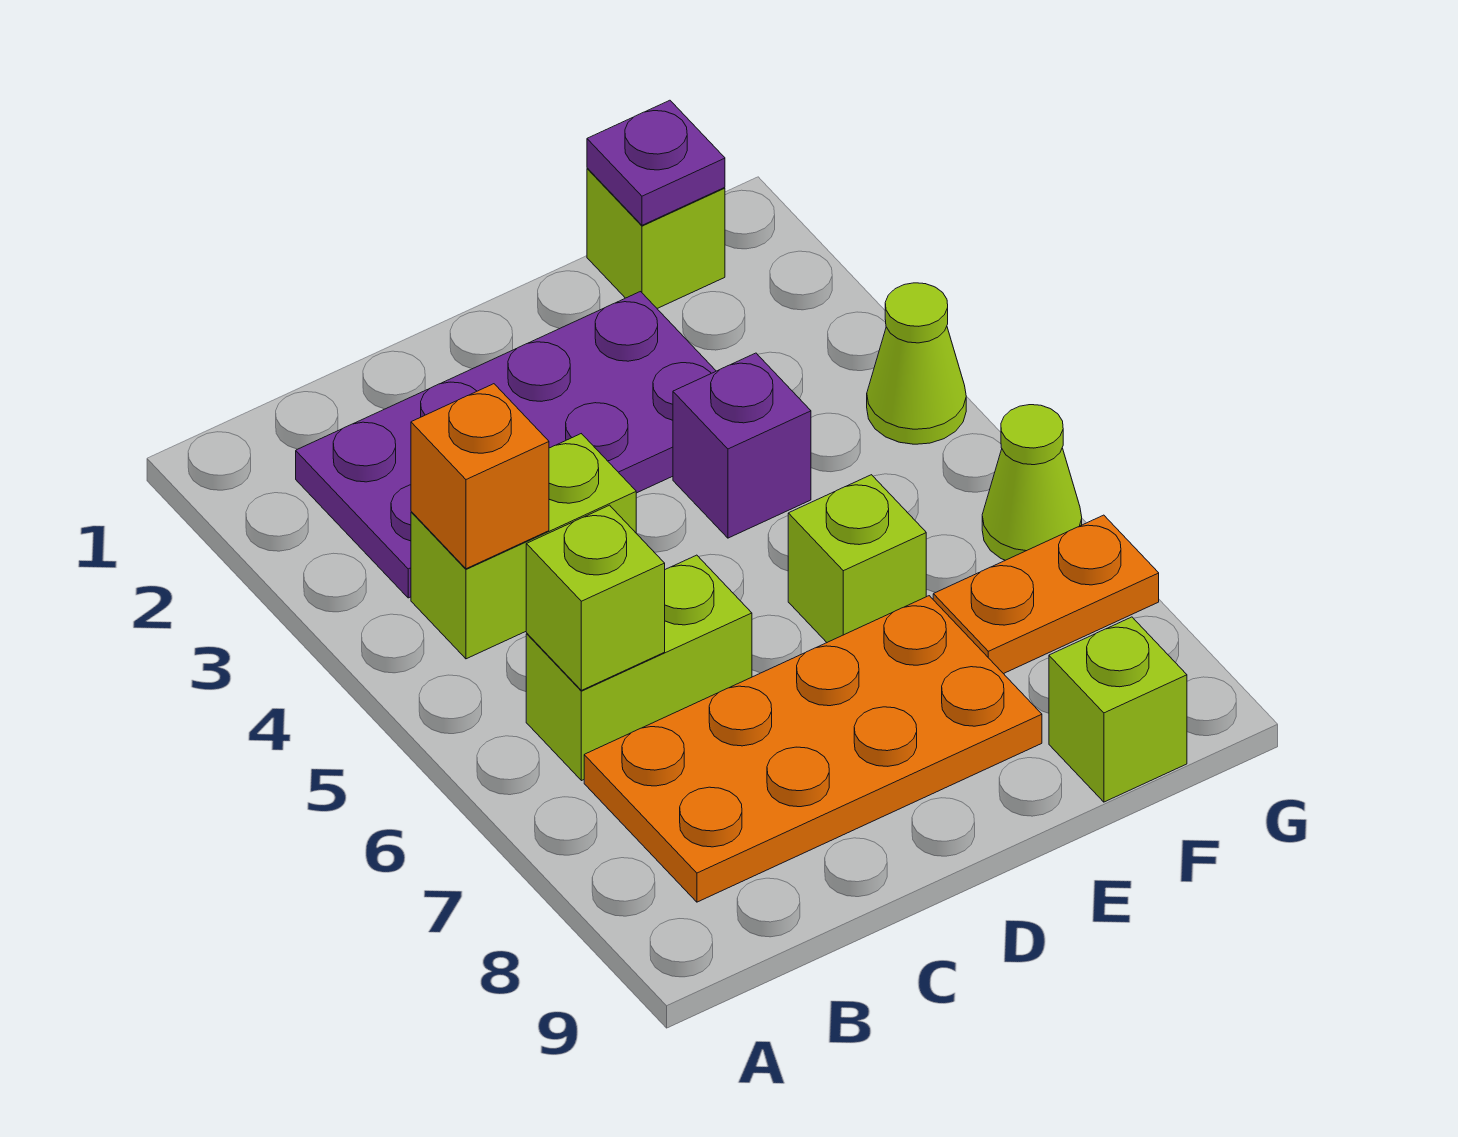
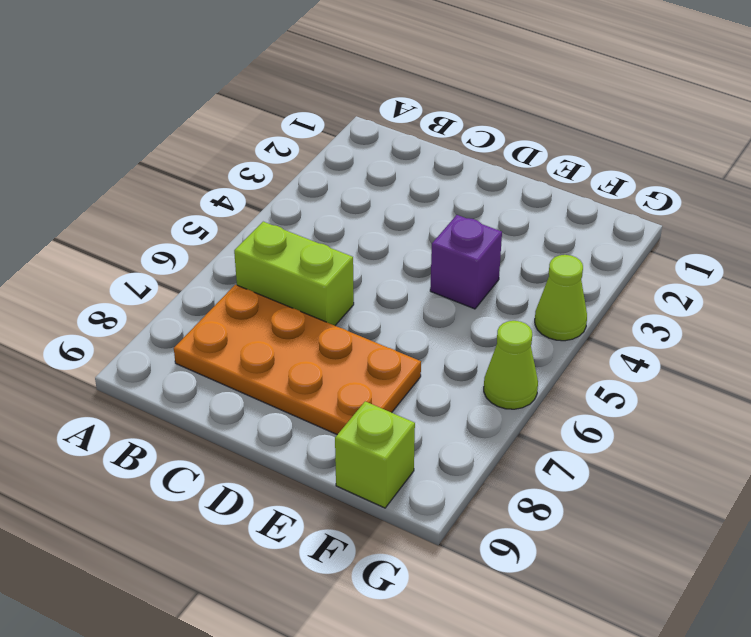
none -> purple plate B2:E3 level 1
none -> lime brick B4:C4 level 1
none -> lime brick E6 level 1

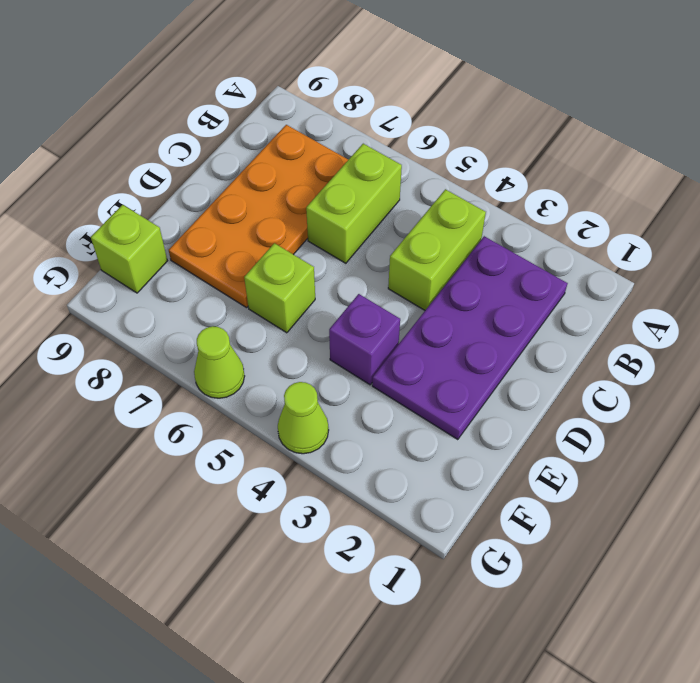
none -> lime brick F1 level 1
none -> orange plate F7:G7 level 1
none -> orange brick B4 level 2

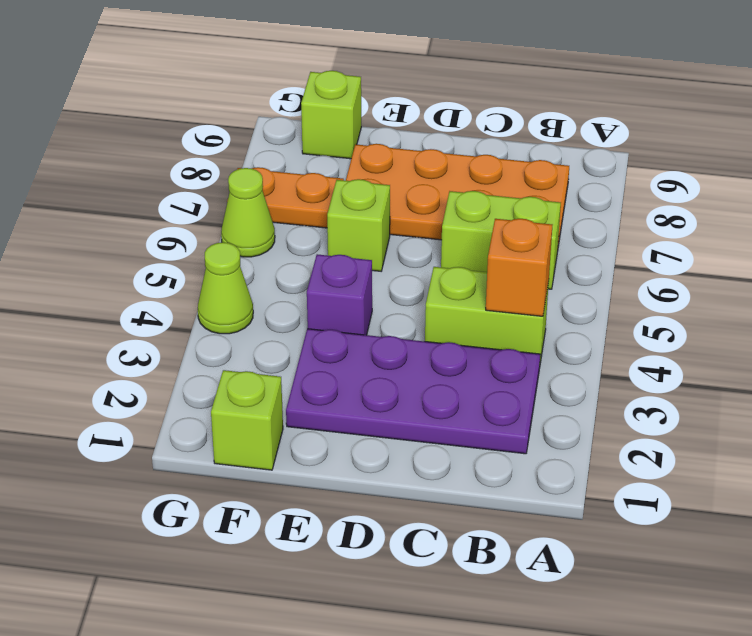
none -> lime brick B6 level 2
none -> purple plate F1 level 2

